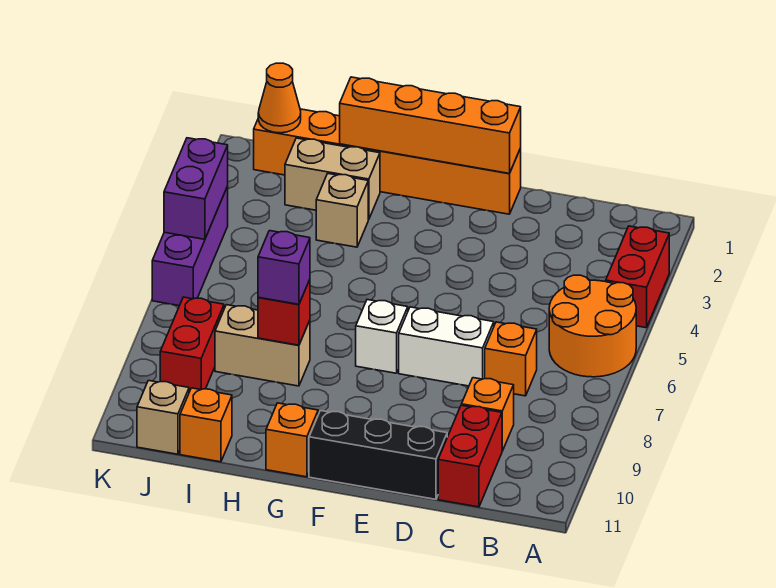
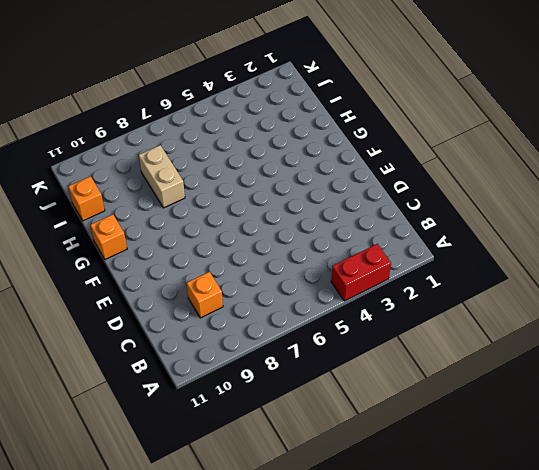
none -> orange round brick A5:B6 level 1
none -> orange brick C7 level 1
none -> red brick C10:C11 level 1

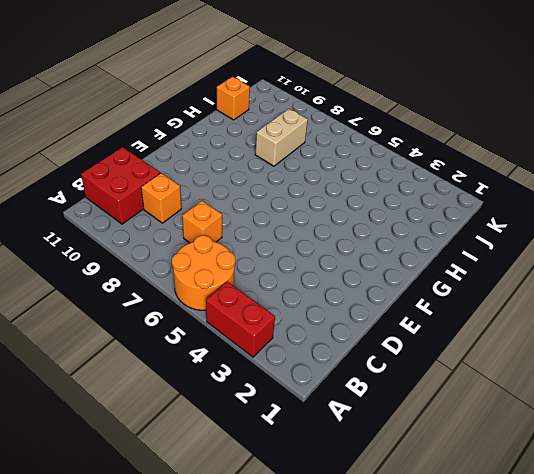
red brick B10:C11 level 1 -> red brick C10:C11 level 1
none -> white brick D7:E7 level 1
none -> black brick D11:F11 level 1
none -> orange brick E1:J1 level 1

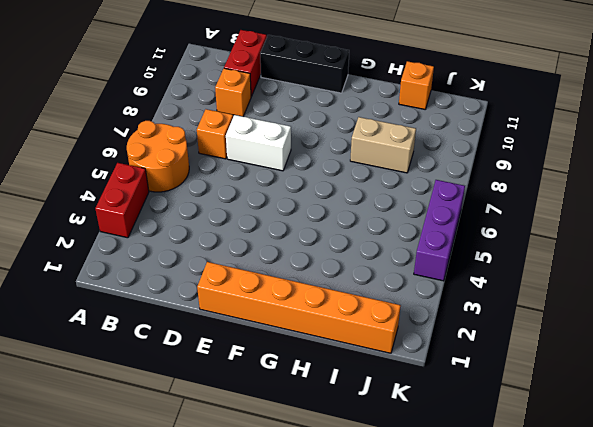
none -> white brick F7 level 1
none -> orange brick G11 level 1
none -> tan brick H2:I2 level 1

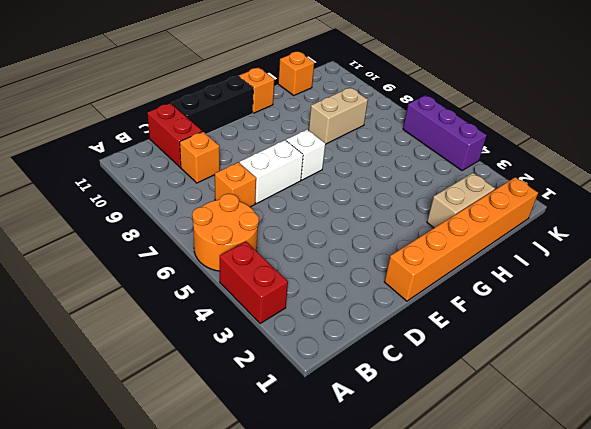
none -> tan brick H3 level 1
none -> red brick J8:J9 level 1
none -> tan brick J11 level 1

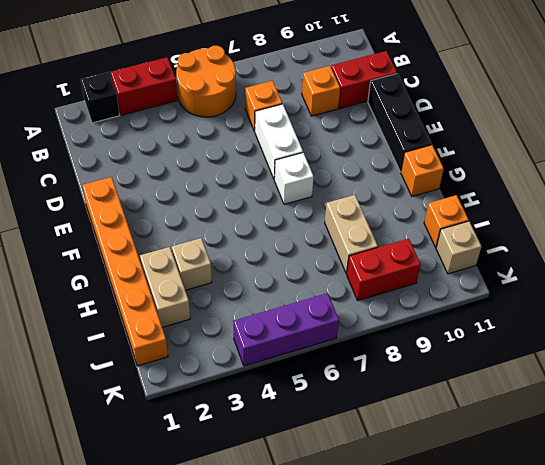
black brick A2 level 1 -> none
none -> orange brick E1:H1 level 2
none -> red brick H8 level 2
none -> orange cone J1 level 2

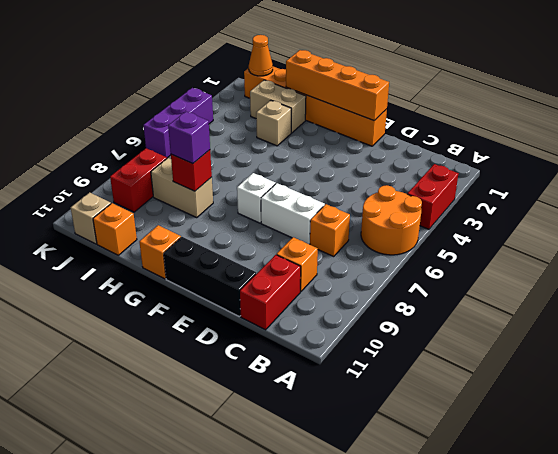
none -> purple brick K4:K5 level 2

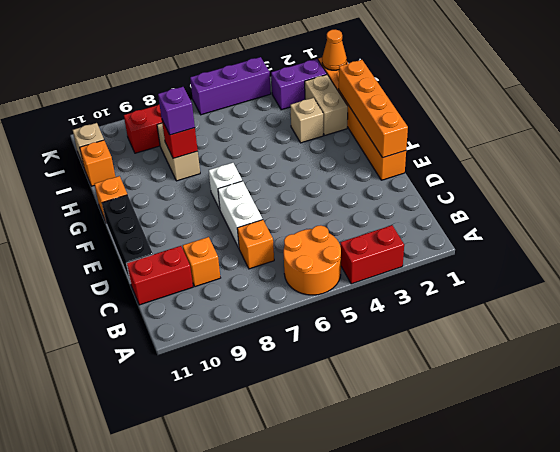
purple brick J2:J3 level 1 -> purple brick K4:K5 level 2

